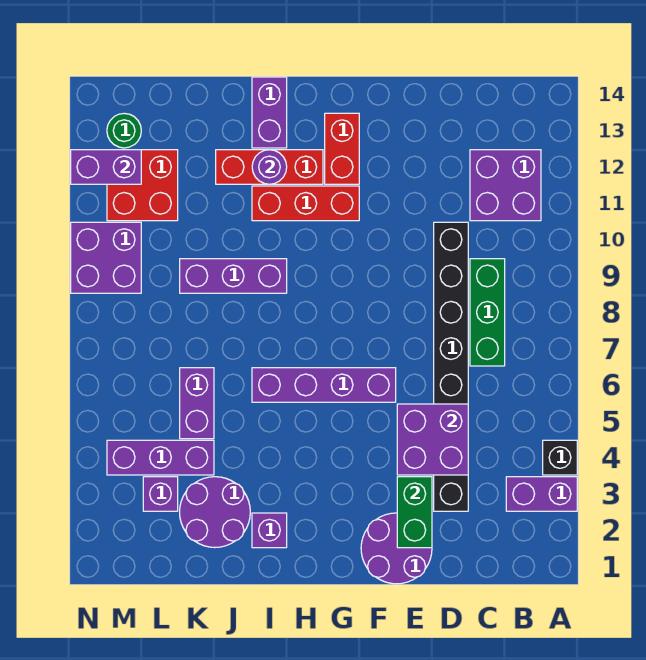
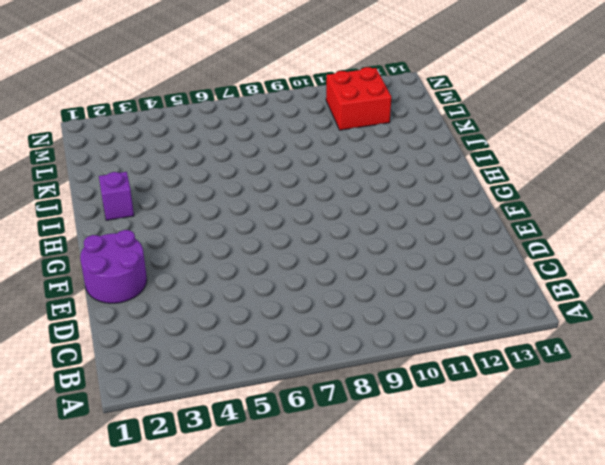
none -> purple brick A3:B3 level 1
none -> black brick A4 level 1
none -> purple brick B11:C12 level 1

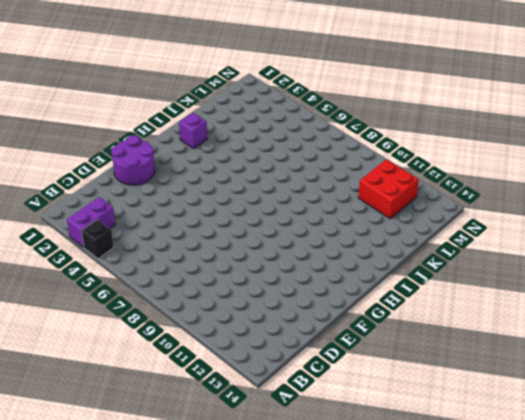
none -> purple brick B11:C12 level 1
none -> green brick C7:C9 level 1
none -> black brick D3:D10 level 1

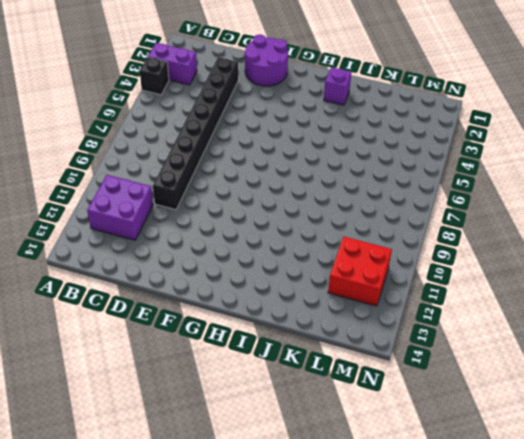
none -> green brick C7:C9 level 1
none -> purple brick F6:I6 level 1
none -> red brick G11:I11 level 1

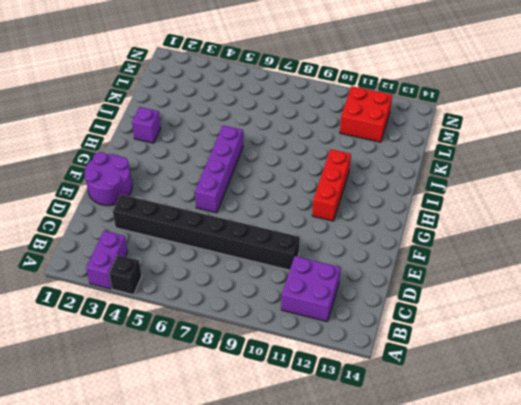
none -> green brick C7:C9 level 1
none -> red brick G12:G13 level 1
none -> red brick H12:J12 level 1

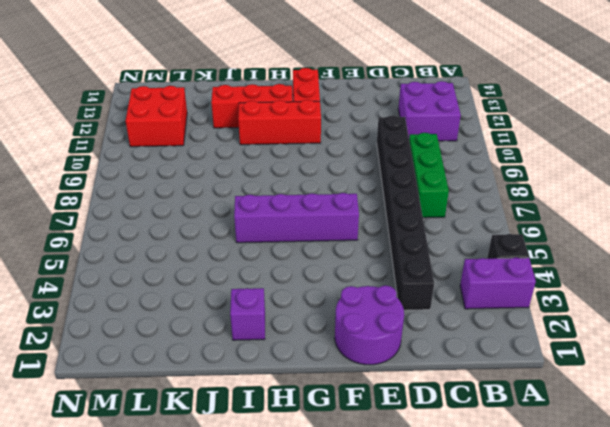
none -> purple brick I9:K9 level 1
none -> purple brick I13:I14 level 1
none -> purple round brick J2:K3 level 1

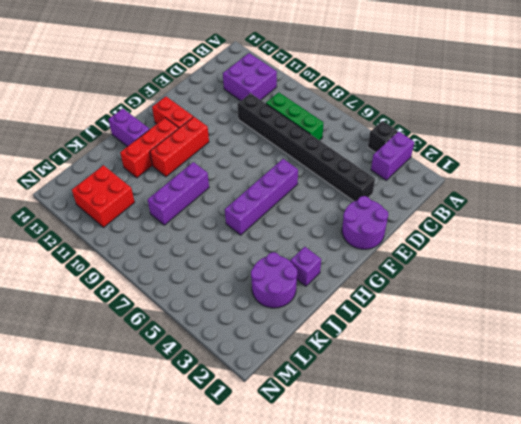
none -> purple brick K4:M4 level 1
none -> purple brick K5:K6 level 1
none -> purple brick L3 level 1

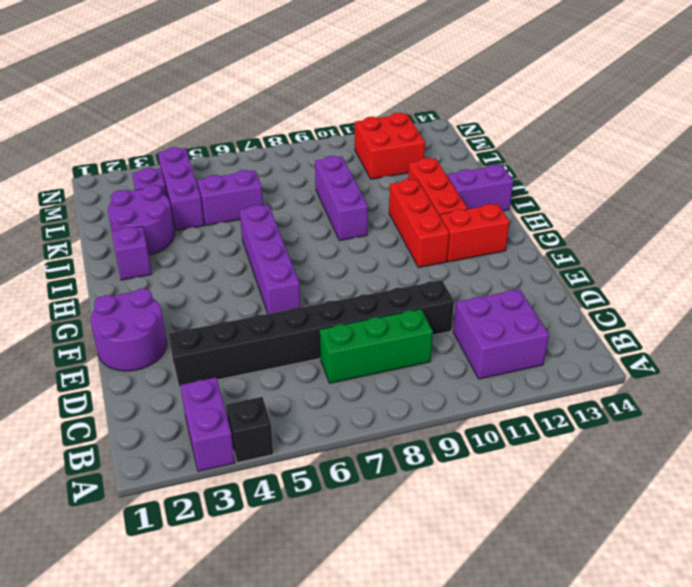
none -> purple brick M9:N10 level 1
none -> green round brick M13 level 1
none -> purple brick D4:E5 level 2

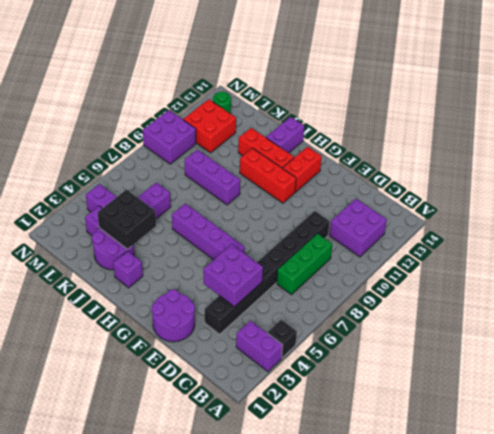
black brick J3:K4 level 2 -> none
none -> green brick E2:E3 level 2
none -> purple round brick I12 level 2
none -> purple brick M12:N12 level 2

